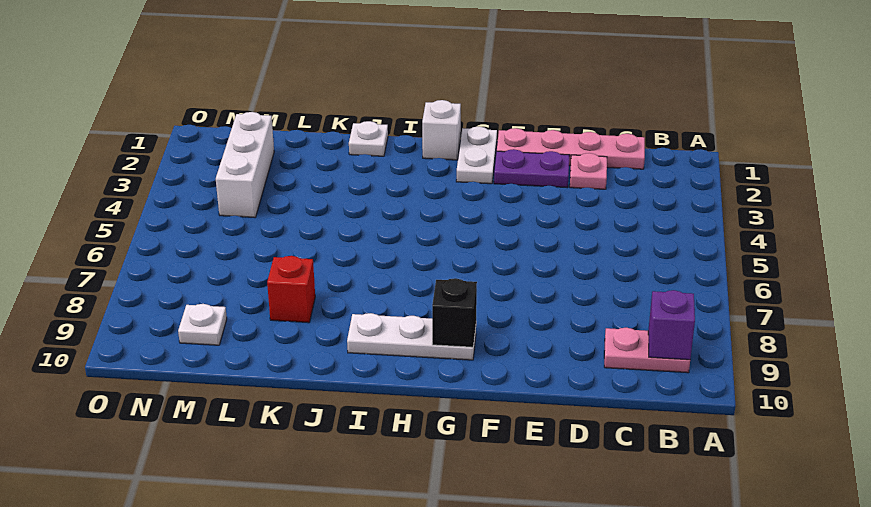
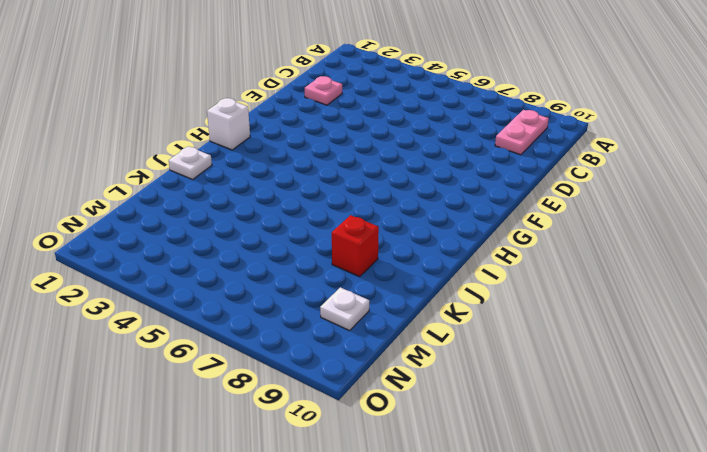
none -> pink plate C1:F1 level 1
none -> purple plate E2:F2 level 1
none -> white plate G1:G2 level 1

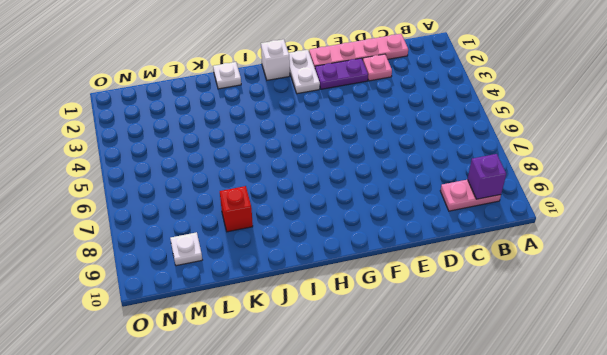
none -> white plate G9:I9 level 1
none -> white brick M2:M4 level 1
none -> black brick G9 level 2

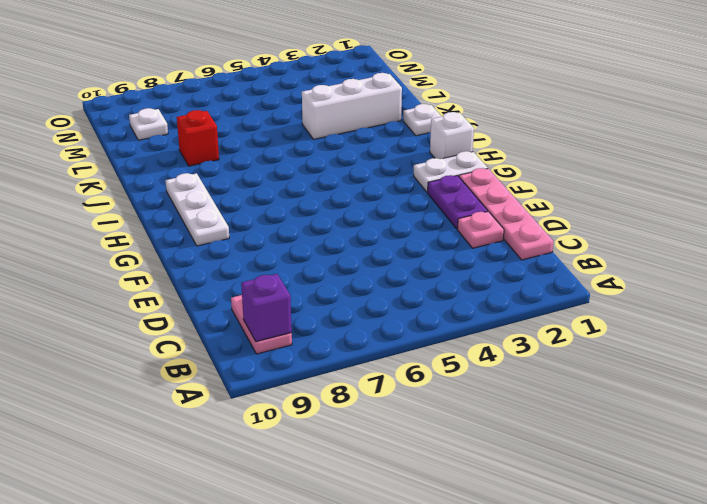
white brick K2:K4 level 1 -> white brick M2:M4 level 1
none -> black brick G9 level 2

